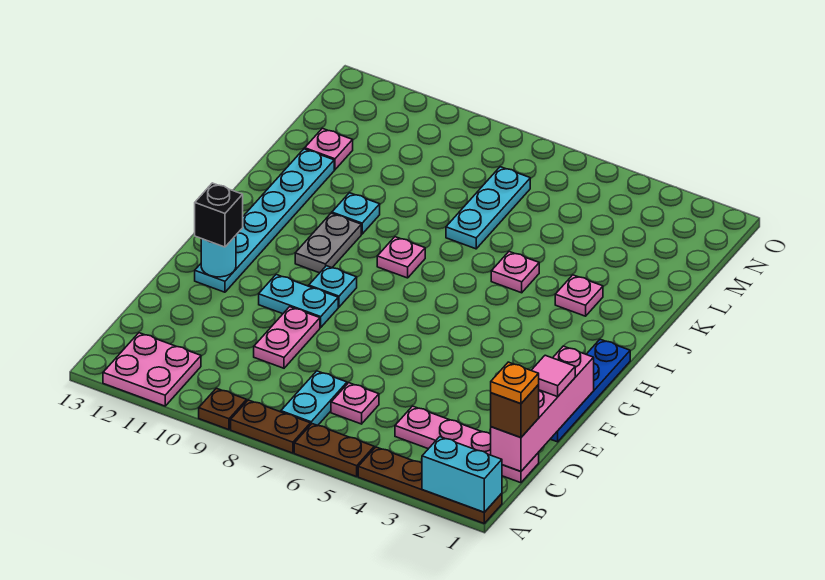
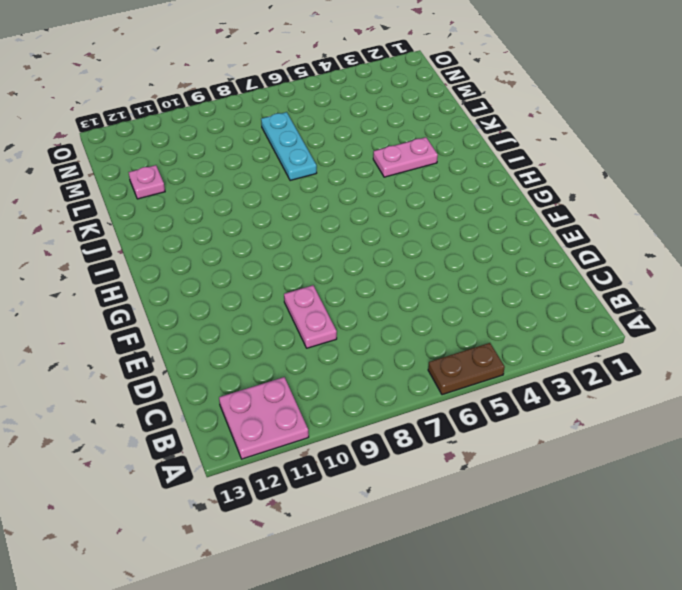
pink plate J3:J4 level 1 -> pink plate J3 level 1
none -> brown plate A1:A4 level 1
none -> brown plate A7:A8 level 1
none -> brown plate A9 level 1

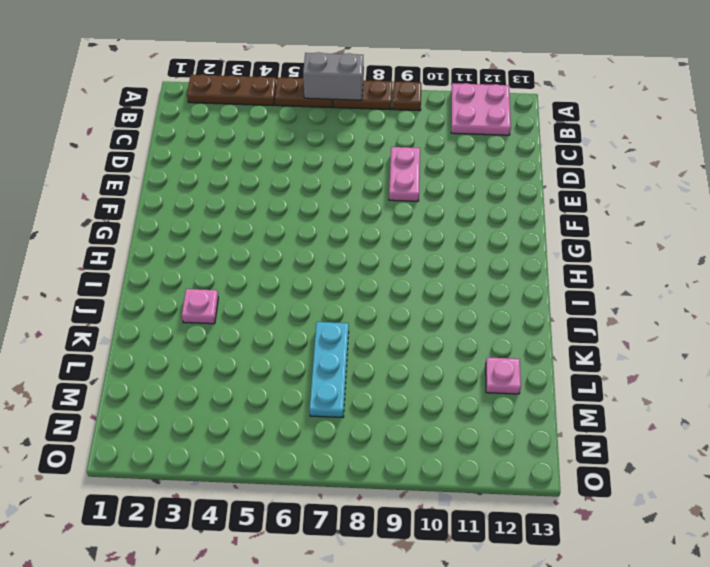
brown plate A2:A4 level 1 -> brown plate A1:A4 level 1
grey brick A6:A7 level 2 -> none
none -> cyan plate B7:C7 level 1
none -> pink plate C1:C4 level 1
none -> pink plate C6 level 1

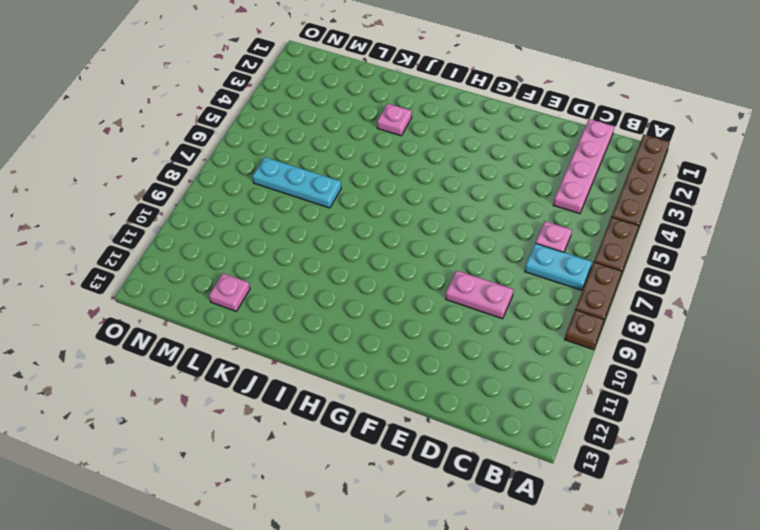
none -> pink plate A11:B12 level 1
none -> blue plate E1:H1 level 1
none -> cyan plate F9:F10 level 1

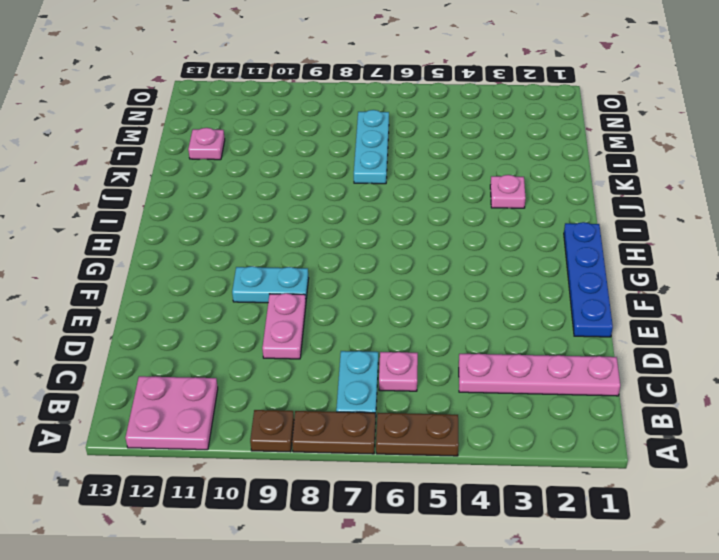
none -> brown plate A1:A4 level 1
none -> cyan plate F12:K12 level 1
none -> cyan plate G9 level 1

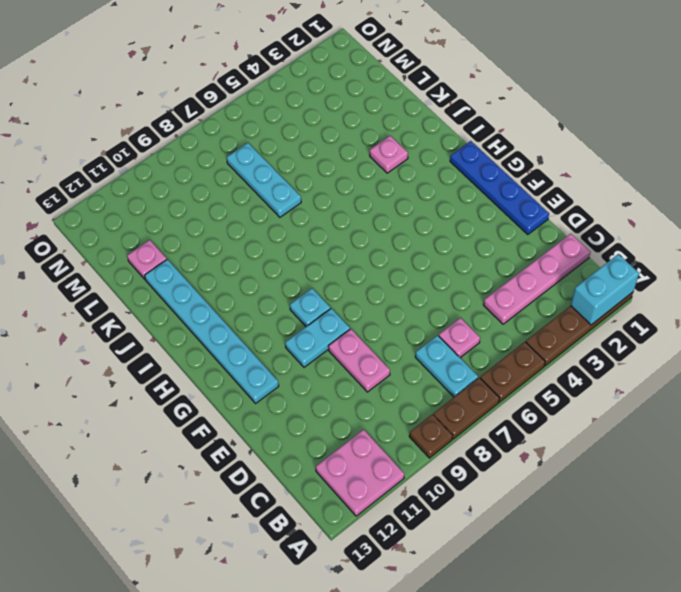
none -> grey plate H10:I10 level 1
none -> pink plate I8 level 1
none -> pink plate J5 level 1

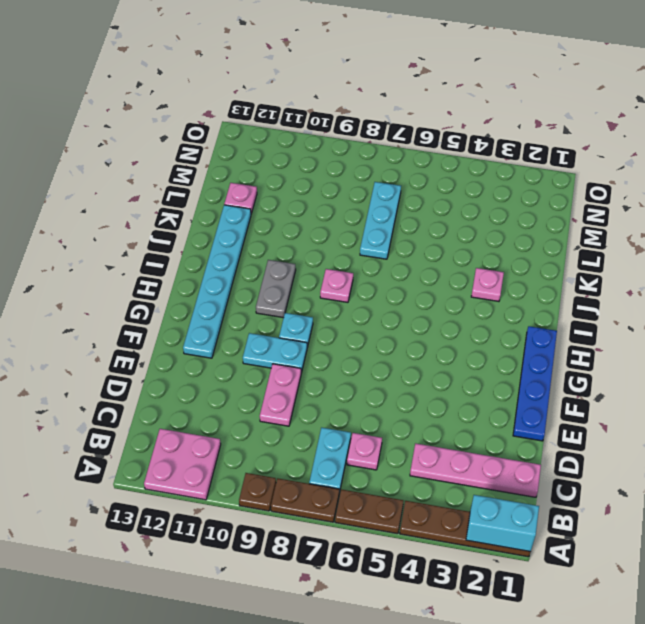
none -> pink plate J5 level 1
none -> cyan plate J10 level 1
none -> pink brick C1:F1 level 2

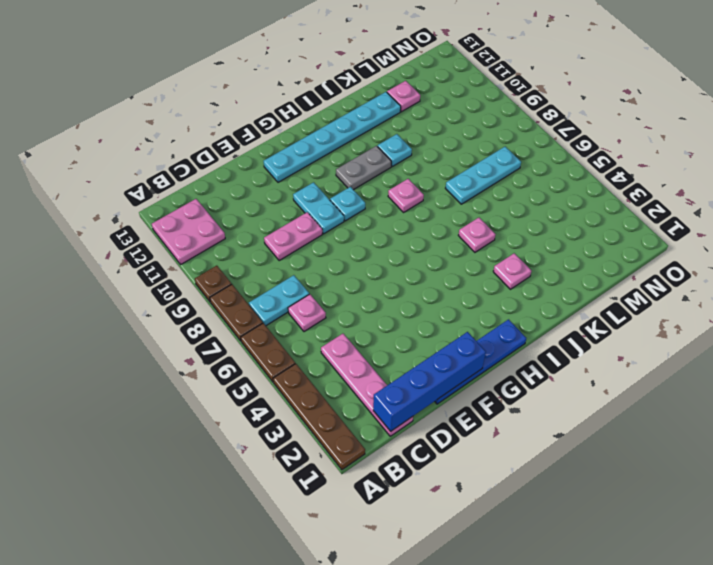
blue brick C1:F1 level 2 -> pink brick C1:F1 level 2
none -> cyan brick A1:A2 level 2
none -> cyan round brick F12 level 2
none -> brown brick C1 level 3

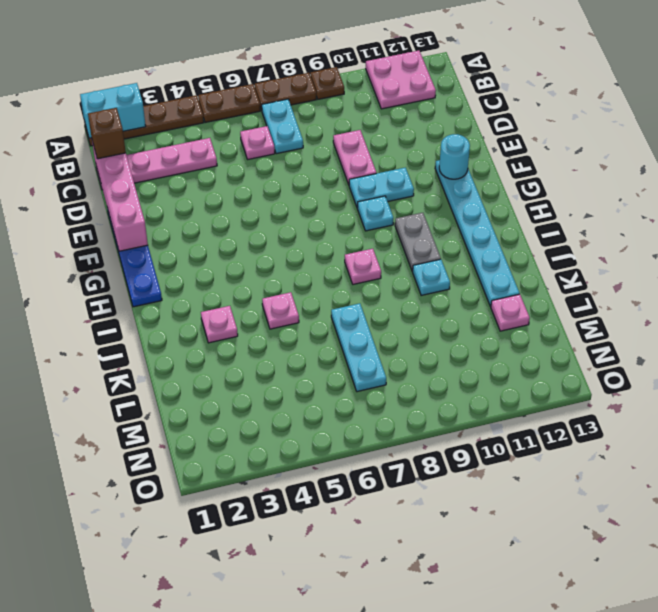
none -> pink tile E1 level 3
none -> black brick F12 level 3
none -> orange plate C1 level 4

